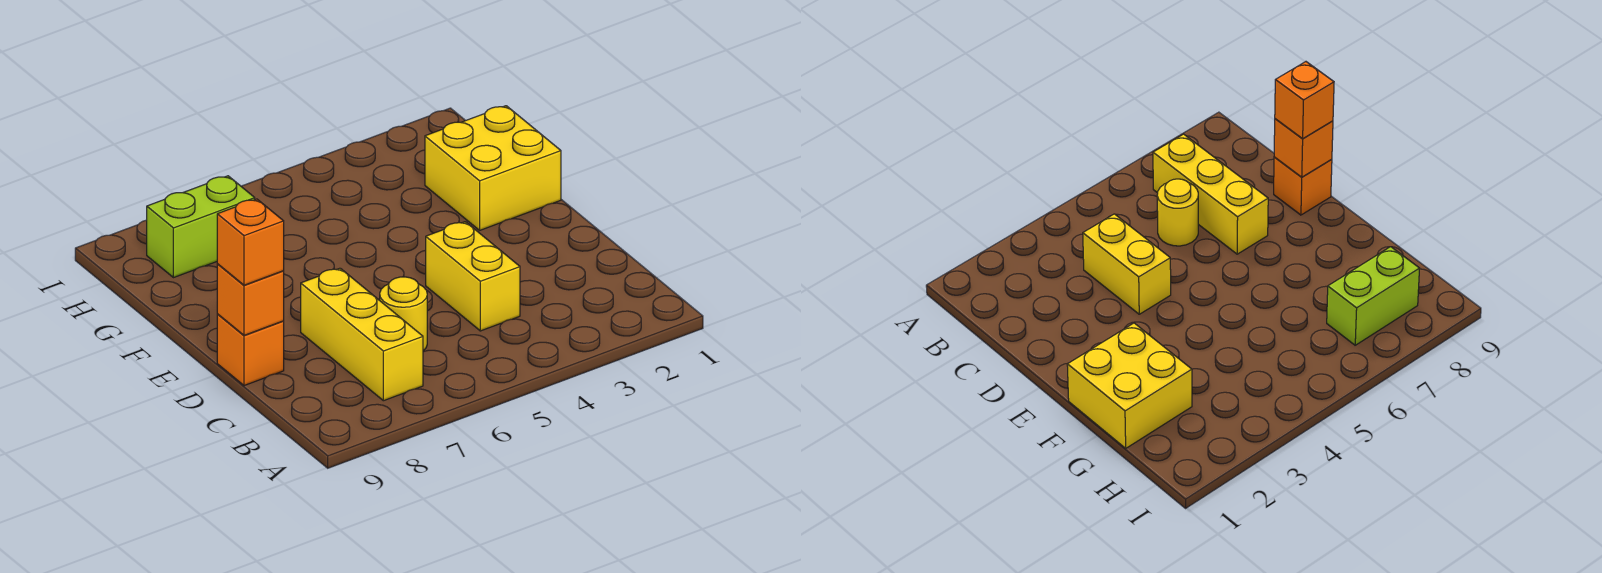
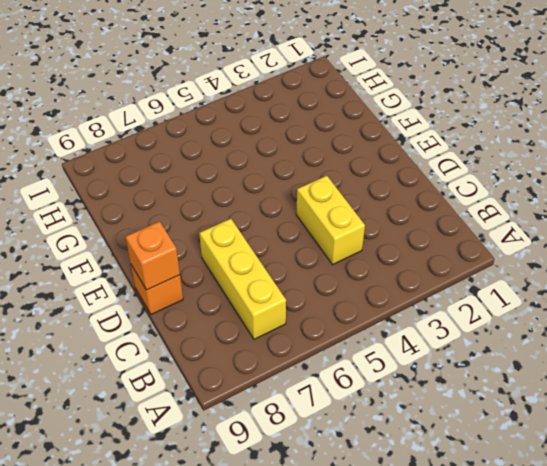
none -> yellow round brick C6 level 1
none -> yellow brick F1:G2 level 1

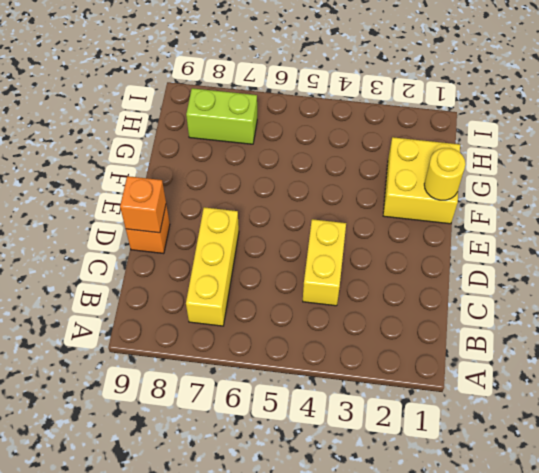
yellow round brick F1 level 2 -> yellow round brick C6 level 1
none -> orange brick D9 level 3

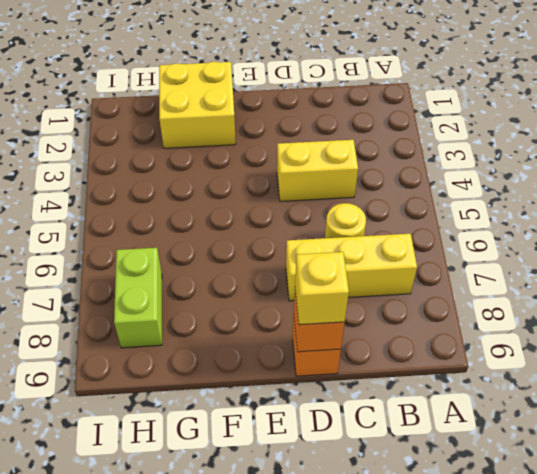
yellow brick D9 level 3 -> orange brick D9 level 3

